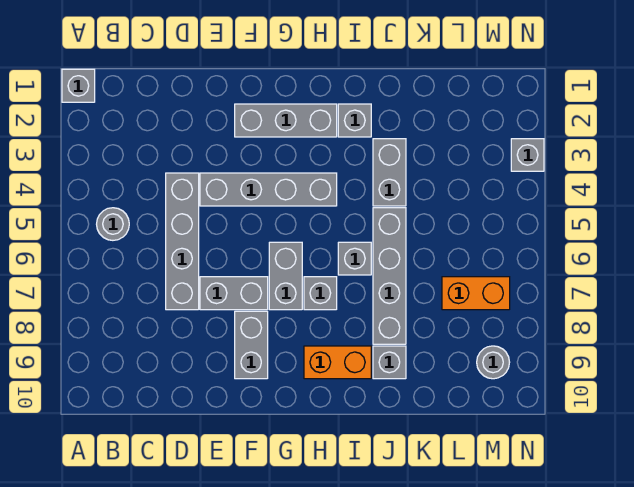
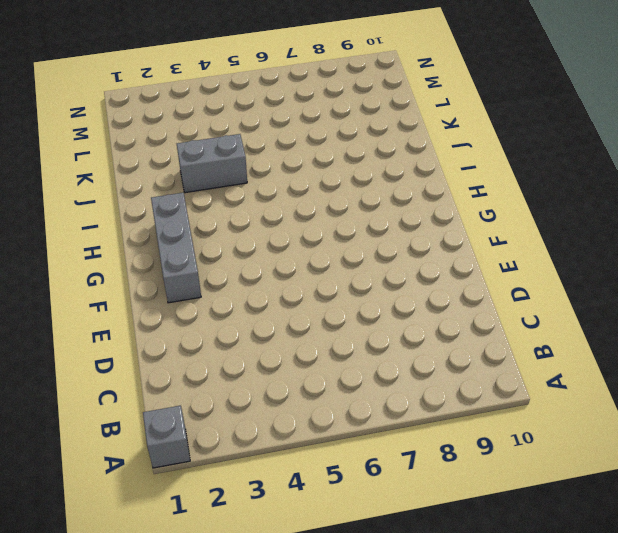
none -> grey round brick B5 level 1
none -> grey brick D4:D7 level 1
none -> grey brick E4:H4 level 1

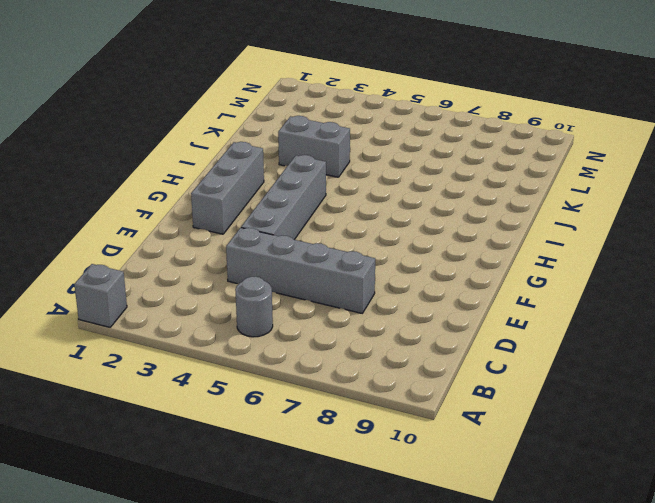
none -> grey brick E7:F7 level 1
none -> grey brick F8:F9 level 1
none -> grey brick G6:G7 level 1

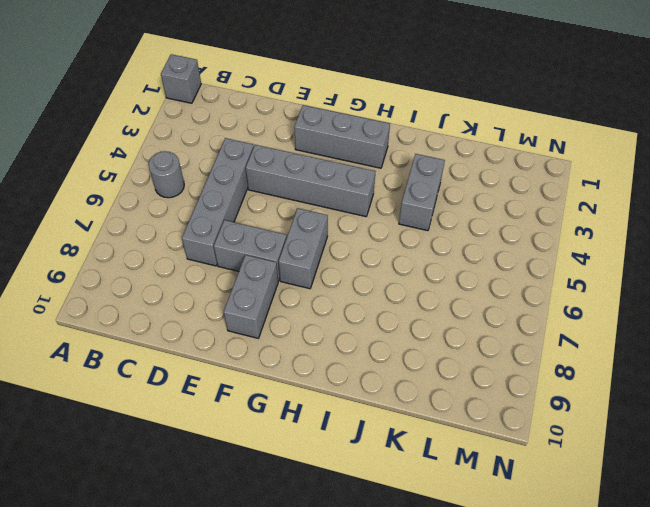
none -> grey brick H7 level 1
none -> orange brick H9:I9 level 1
none -> grey brick I2 level 1

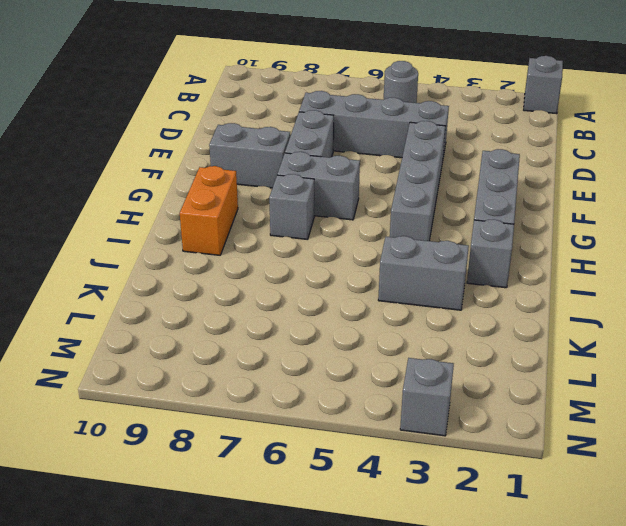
none -> grey brick I6 level 1
none -> grey brick J5:J8 level 1
none -> grey brick J9 level 1

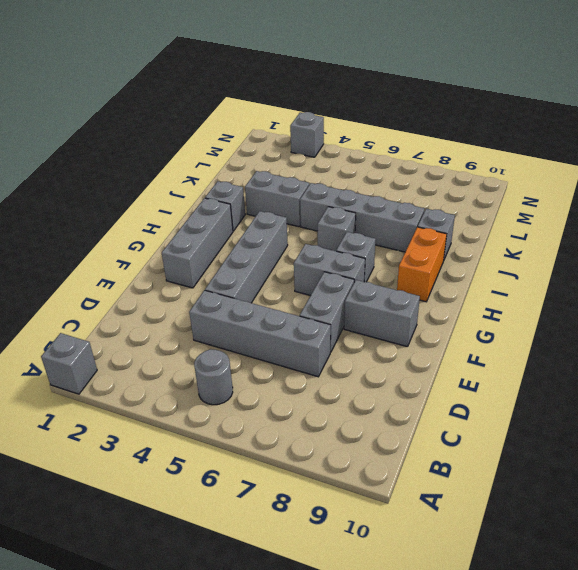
none -> orange brick L7:M7 level 1
none -> grey round brick M9 level 1

